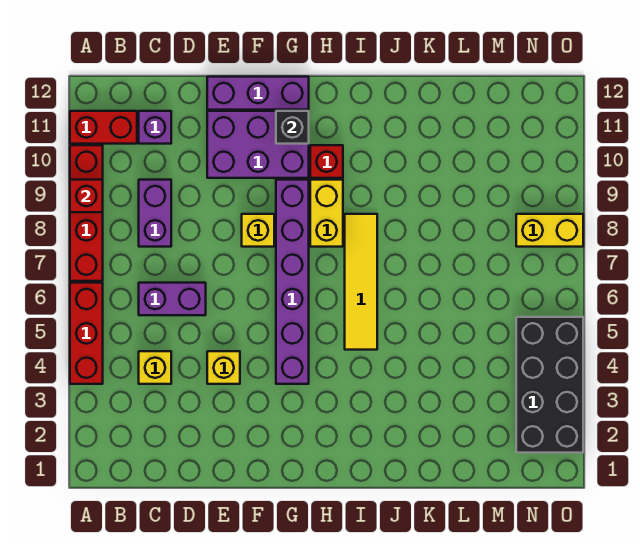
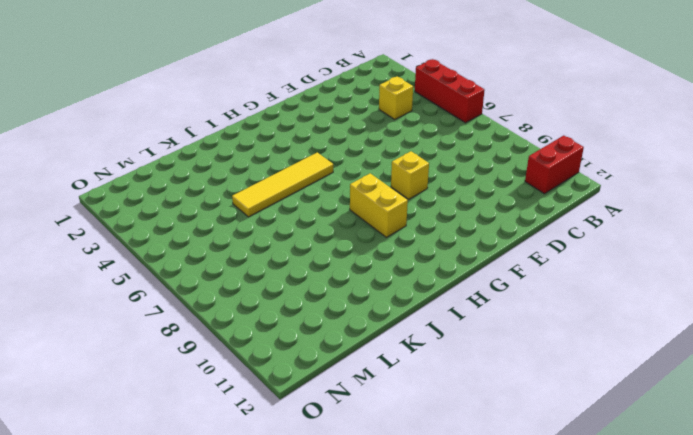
yellow tile H5:K5 level 1 -> yellow tile I5:I8 level 1
none -> red brick A7:A10 level 1
none -> purple brick C6:D6 level 1
none -> purple brick C8:C9 level 1

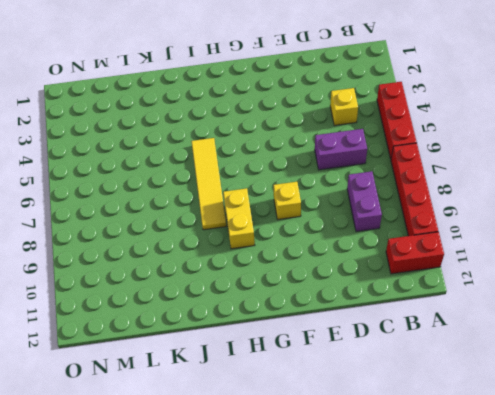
none -> purple brick C11 level 1
none -> yellow brick E4 level 1
none -> purple brick E10:G11 level 1

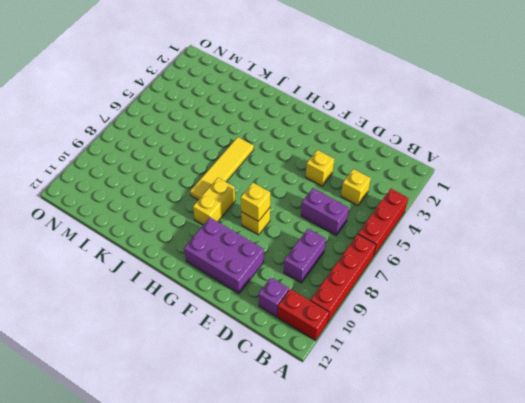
yellow brick F8 level 2 -> none
none -> purple brick E12:G12 level 1
none -> purple brick G4:G9 level 1
none -> red brick H10 level 1

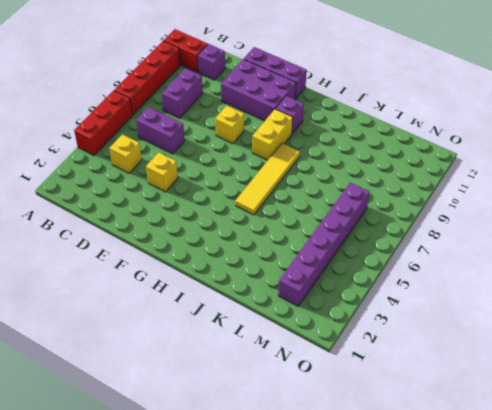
purple brick H10 level 1 -> red brick H10 level 1
purple brick M2:M7 level 1 -> purple brick G4:G9 level 1
none -> black brick N2:O5 level 1
none -> yellow brick N8:O8 level 1
none -> red brick A9 level 2

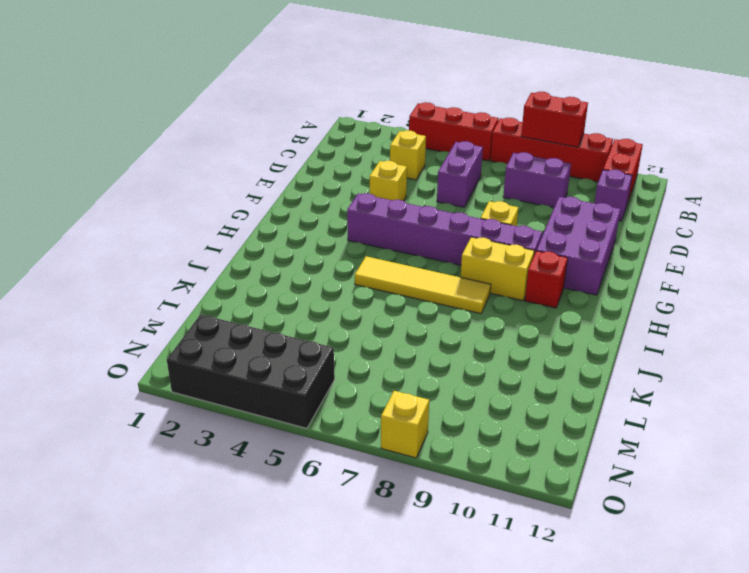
red brick A8:A9 level 2 -> red brick A9 level 2
yellow brick O8 level 1 -> yellow brick N8:O8 level 1
none -> purple brick E12:G12 level 1
none -> black brick G11 level 2

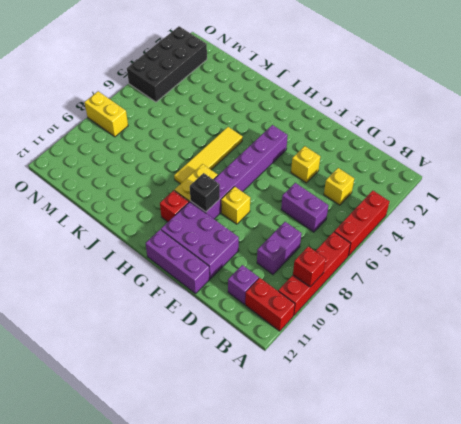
black brick G9 level 2 -> black brick G11 level 2

